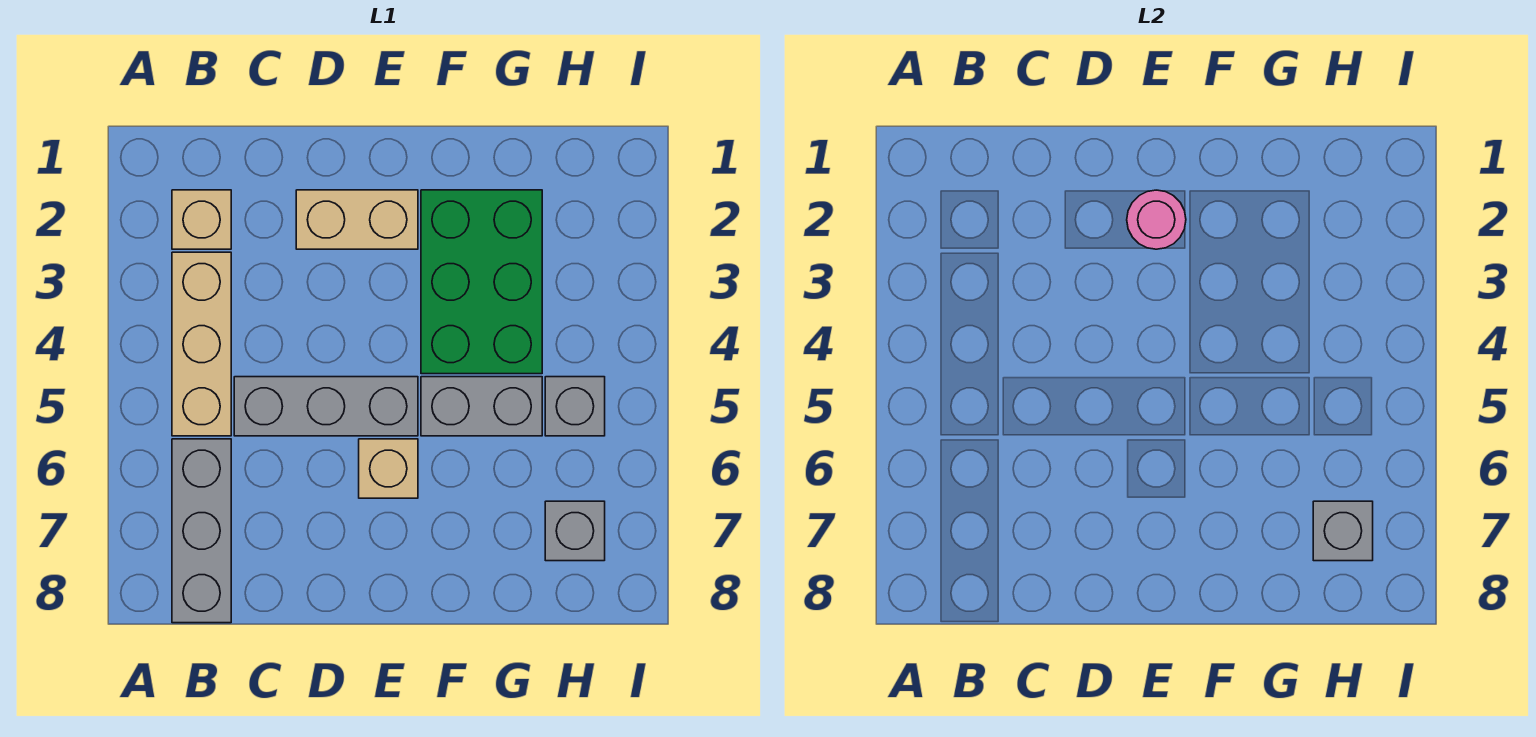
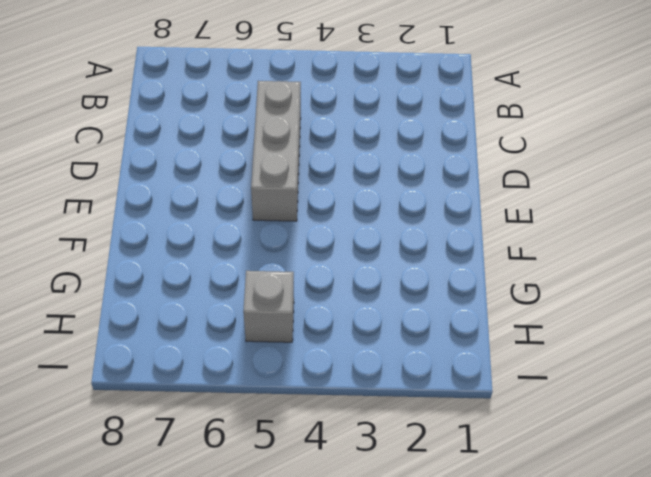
none -> tan brick B2 level 1
none -> tan brick B3:B5 level 1
none -> grey brick B6:B8 level 1

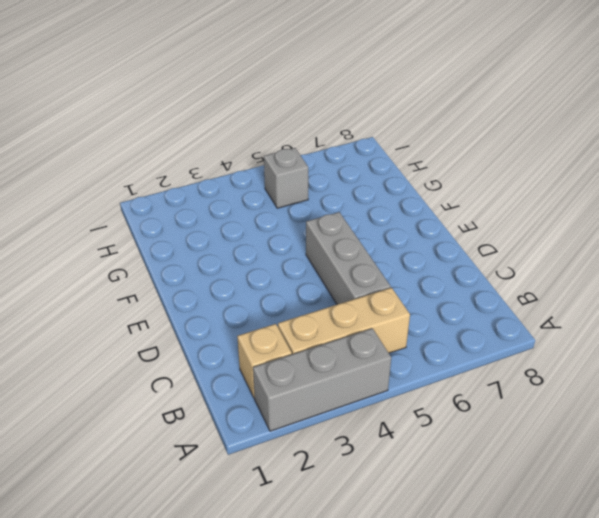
grey brick A2:A4 level 1 -> grey brick B6:B8 level 1
none -> tan brick D2:E2 level 1
none -> tan brick E6 level 1
none -> green brick F2:G4 level 1

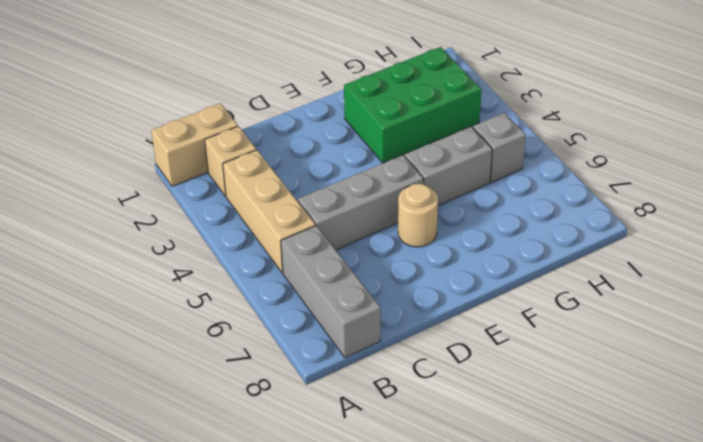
tan brick A1:B1 level 1 -> tan brick D2:E2 level 1
tan round brick E6 level 1 -> tan brick E6 level 1
green brick F2:H3 level 1 -> green brick F2:G4 level 1
none -> grey brick H7 level 1
none -> pink round brick E2 level 2
none -> grey brick H7 level 2

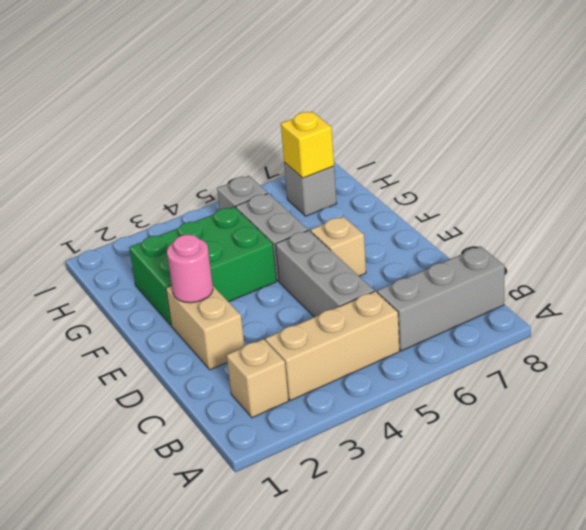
yellow brick H7 level 2 -> grey brick H7 level 2

